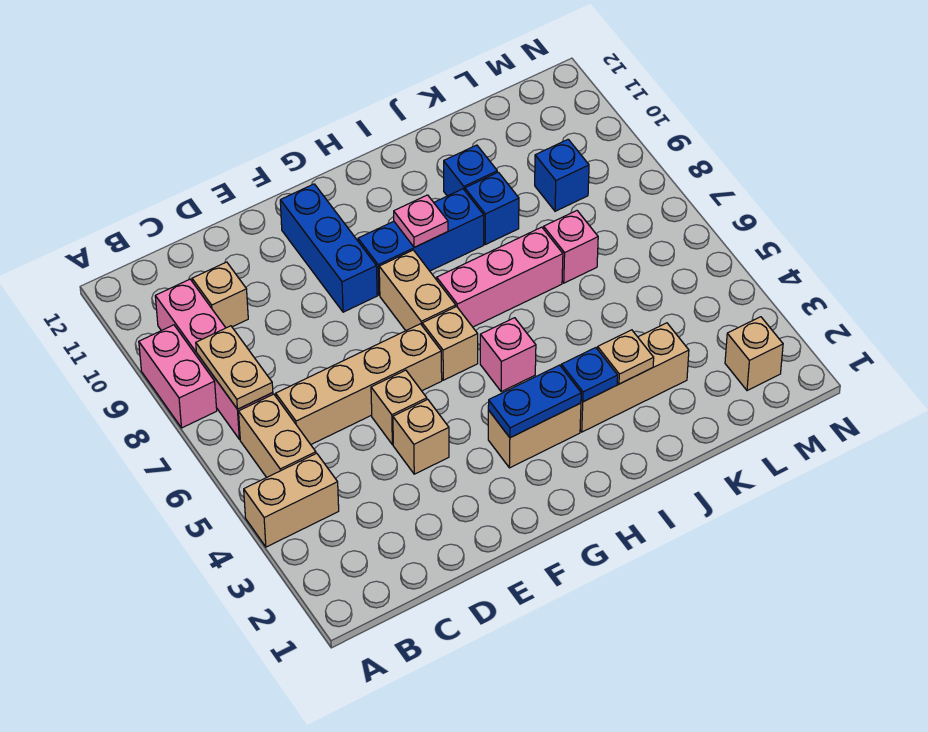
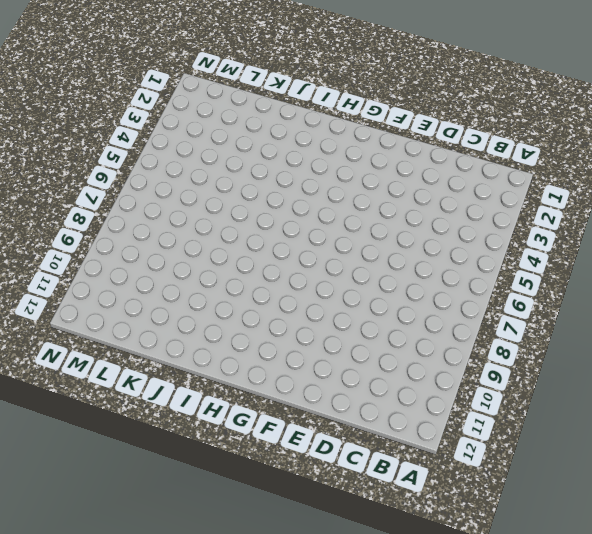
none -> tan brick A4:B4 level 1
none -> pink brick A8:A9 level 1
none -> tan brick B5:B6 level 1

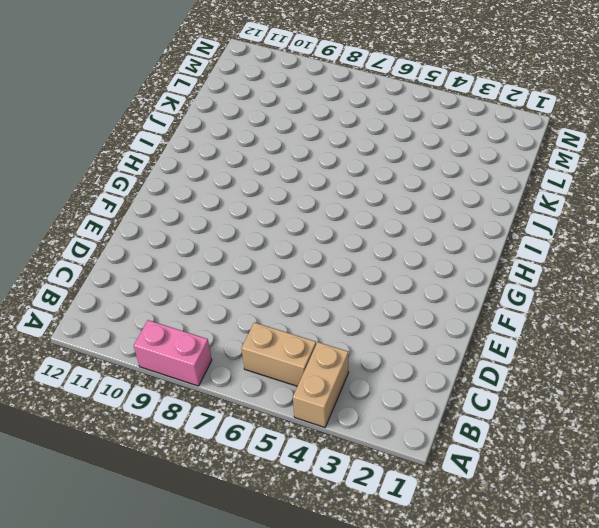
none -> pink brick B7:B10 level 1
none -> tan brick C6:F6 level 1
none -> tan brick C10 level 1

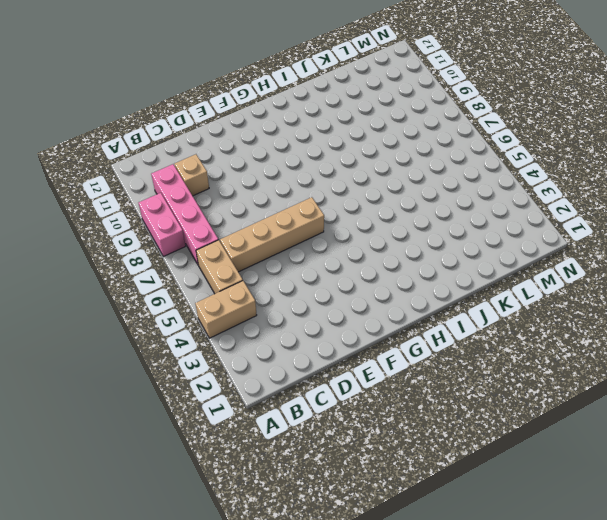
none -> tan brick E4 level 1
none -> tan brick E5 level 1
none -> blue brick F9:F11 level 1

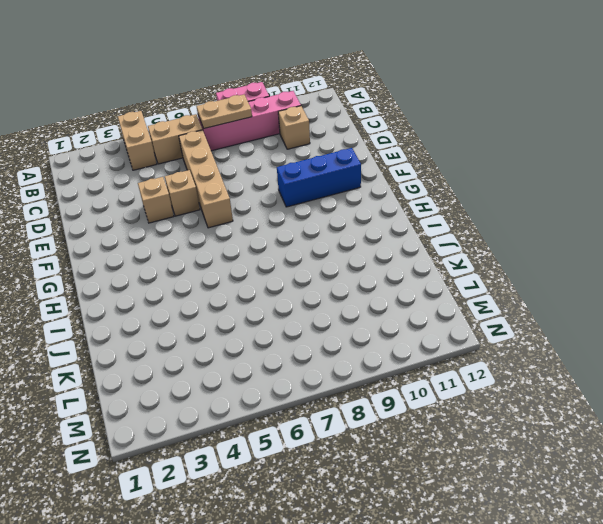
none -> tan brick G3:H3 level 1
none -> tan brick G6 level 1
none -> tan brick G7:G8 level 1

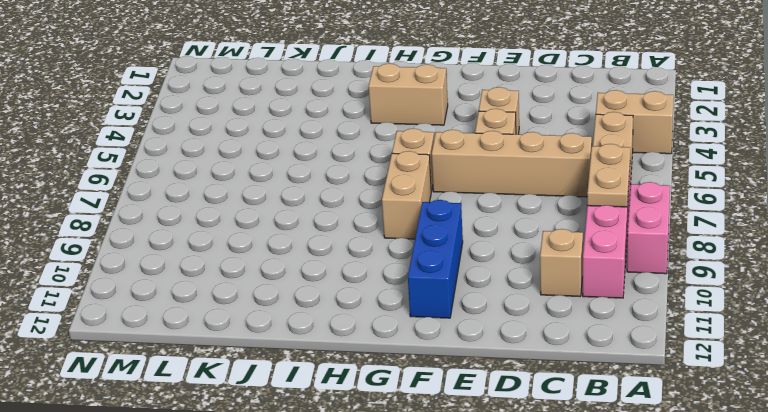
none -> blue brick G9:I9 level 1
none -> pink brick H5 level 1
none -> pink brick H7:J7 level 1

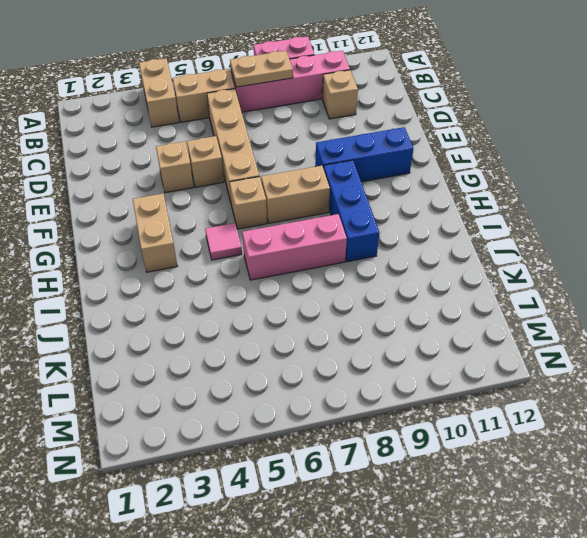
pink tile H5 level 1 -> pink brick H5 level 1
pink brick I6:I8 level 1 -> pink brick H7:J7 level 1
none -> tan brick I3:K3 level 1
none -> blue brick J9 level 1
none -> blue brick J10 level 1

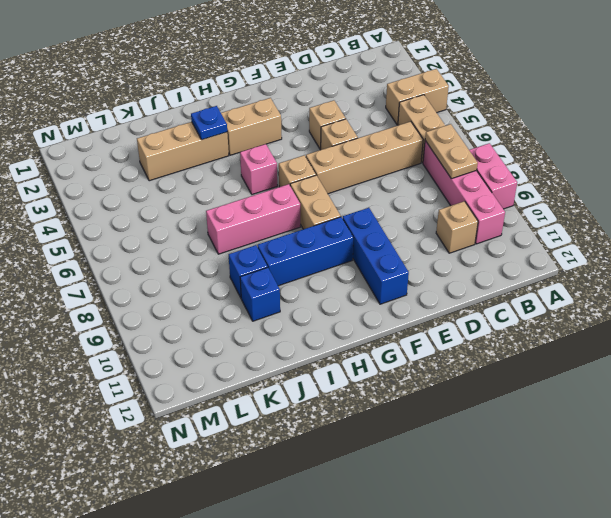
none -> pink brick K7 level 1
none -> blue brick L9 level 1
none -> tan brick M2 level 1

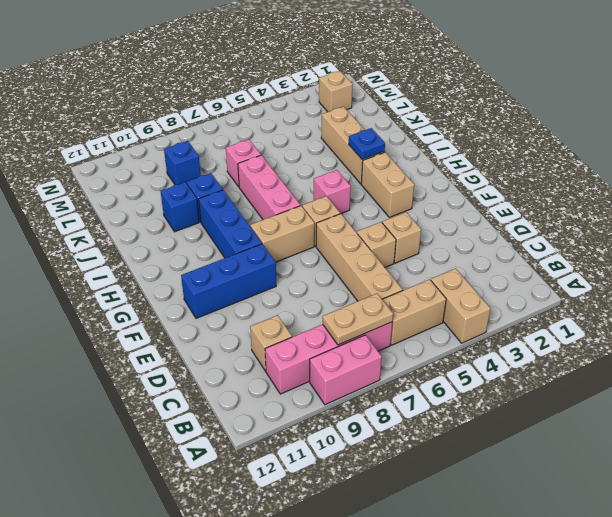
none -> blue plate G3:H3 level 2
none -> pink plate H9 level 2
none -> tan plate J3 level 2

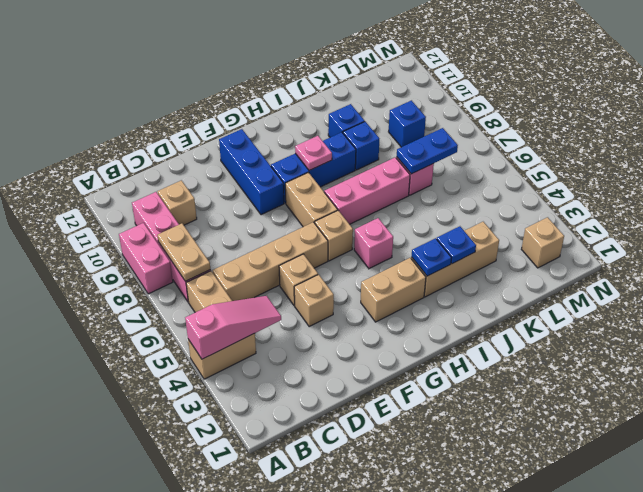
pink slope A4:C4 level 2 top A -> none
blue plate J3 level 2 -> tan plate J3 level 2
blue plate K7:L7 level 2 -> blue plate G3:H3 level 2

